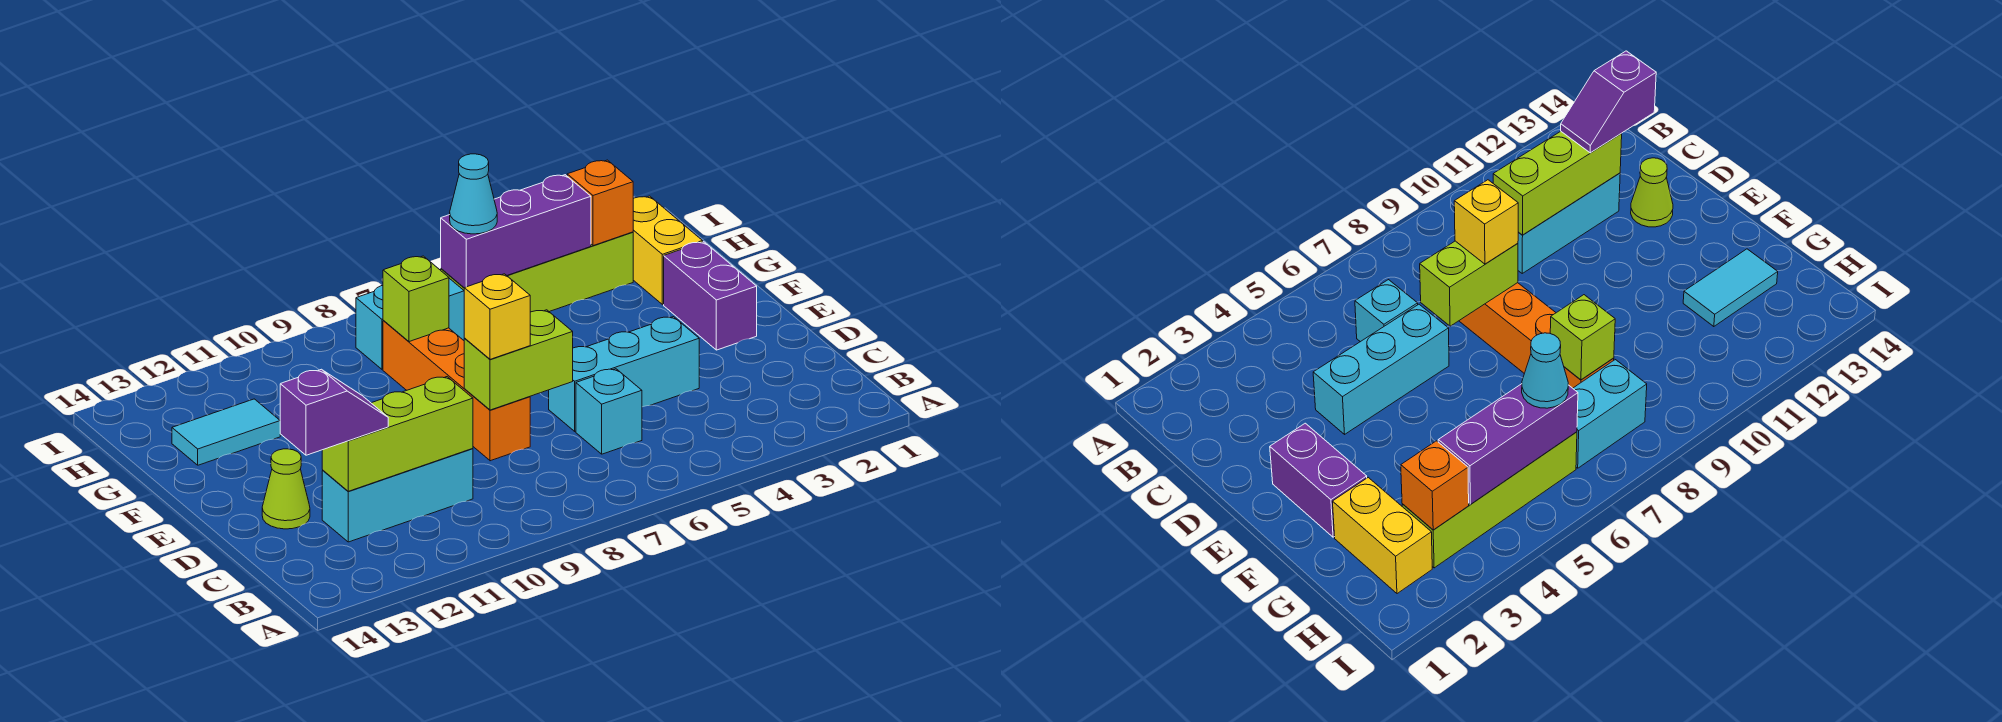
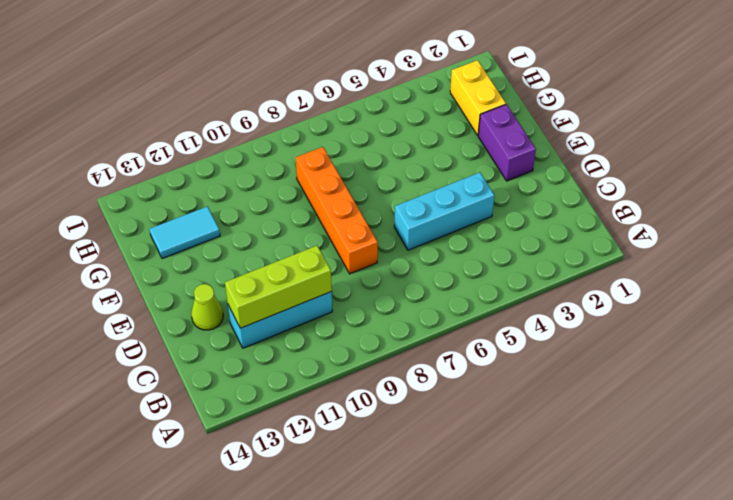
none -> cyan brick C6 level 1
none -> lime brick H3:H6 level 1
none -> cyan brick H7:H8 level 1

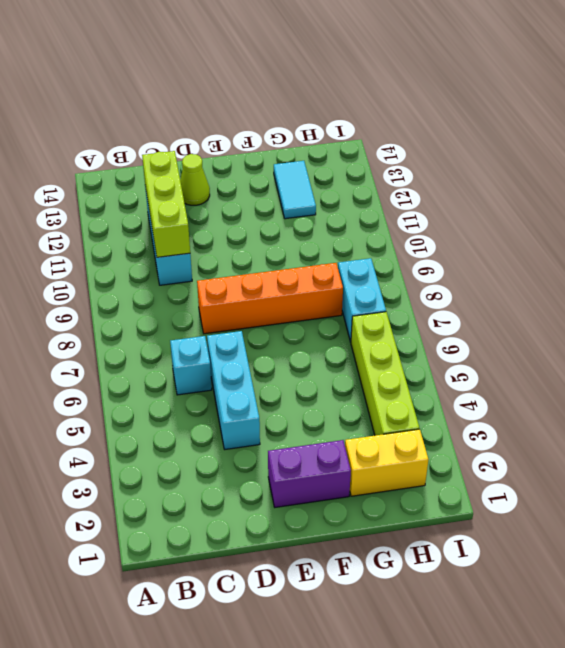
none -> lime brick D7:D8 level 2
none -> lime brick G8 level 2
none -> orange brick H3 level 2

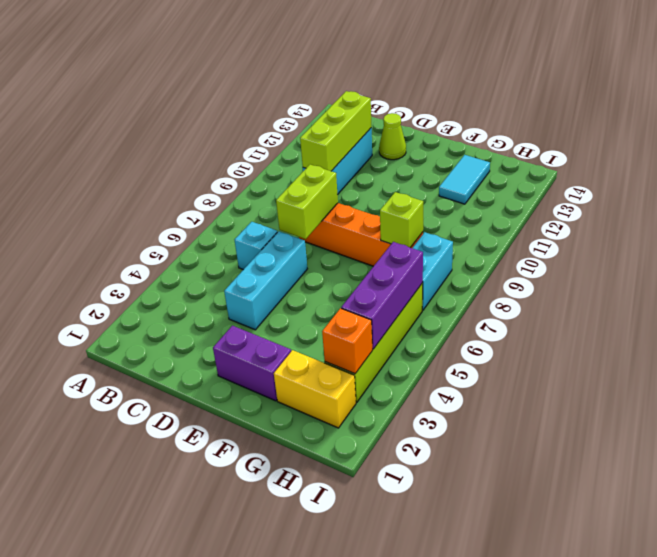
none -> purple slope C12:C13 level 3 top 13
none -> yellow brick D8 level 3
none -> cyan cone H6 level 3

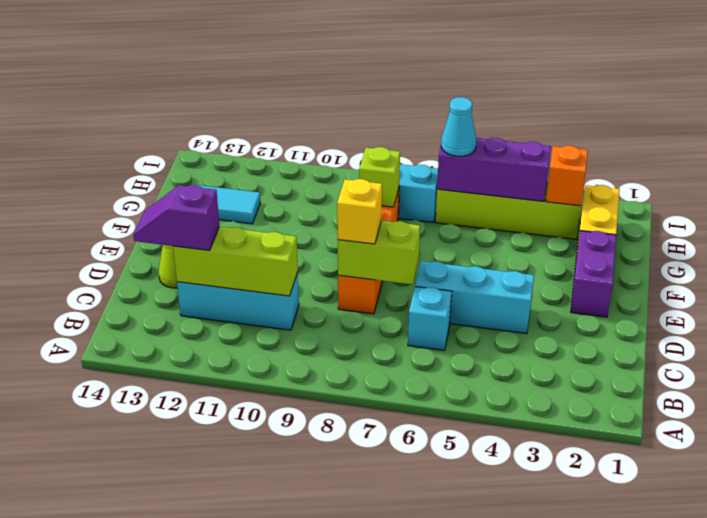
purple slope C12:C13 level 3 top 12 -> purple slope C12:C13 level 3 top 13

